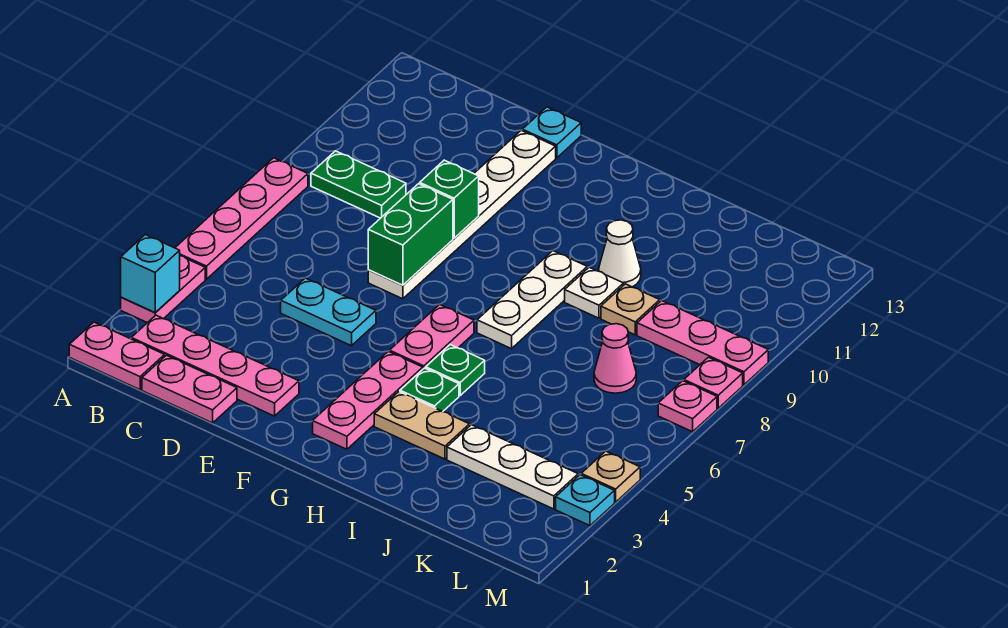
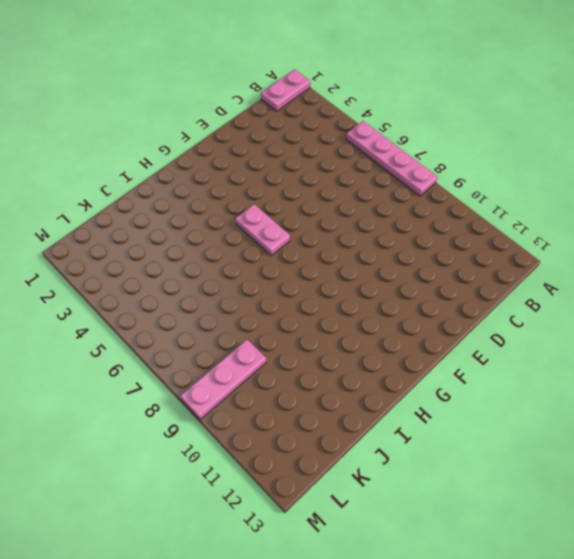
none -> pink plate A3:A4 level 1
none -> pink plate B2:E2 level 1
none -> green plate B9:C9 level 1

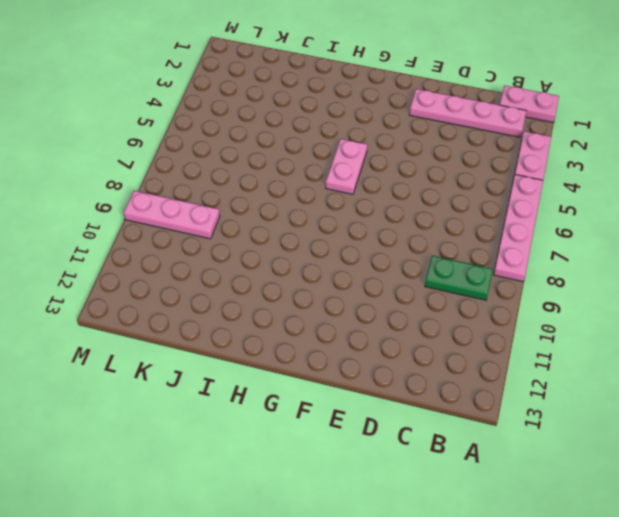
none -> pink plate C1:D1 level 1
none -> cyan plate D5:E5 level 1
none -> white plate E7:E12 level 1

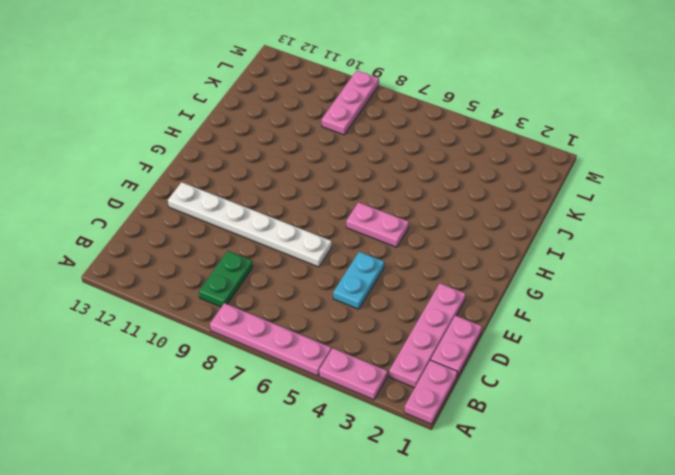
none -> cyan plate E13 level 1
none -> pink plate G2:G4 level 1
none -> tan plate H3:I3 level 1

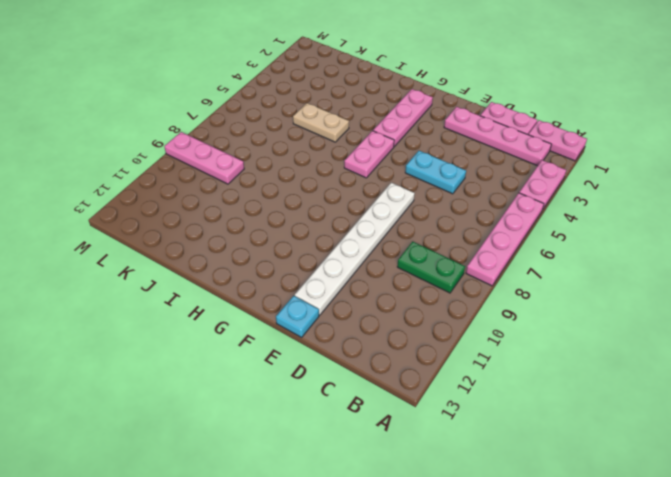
tan plate I5:J5 level 1 -> tan plate H3:I3 level 1
none -> green plate H4 level 1
none -> green plate H5 level 1
none -> white plate H7:H9 level 1

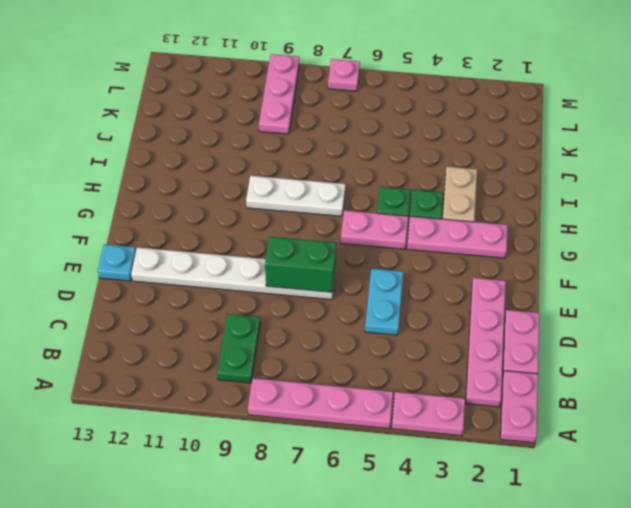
none -> white plate I9 level 1
none -> white cone I10 level 1
none -> white plate J3:L3 level 1

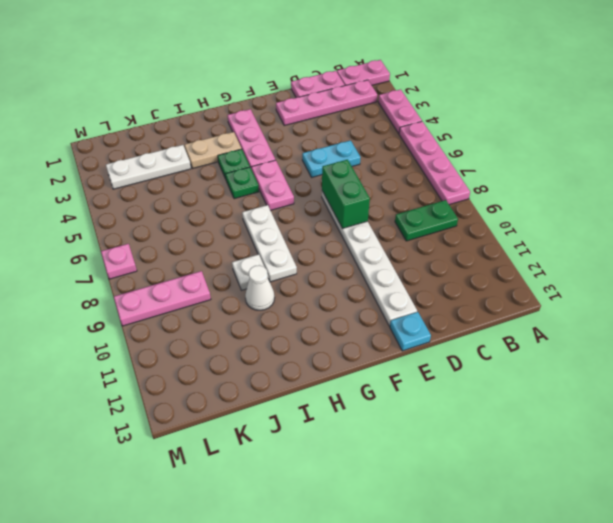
none -> tan plate J9 level 1
none -> pink cone K7 level 1
none -> cyan plate M3 level 1

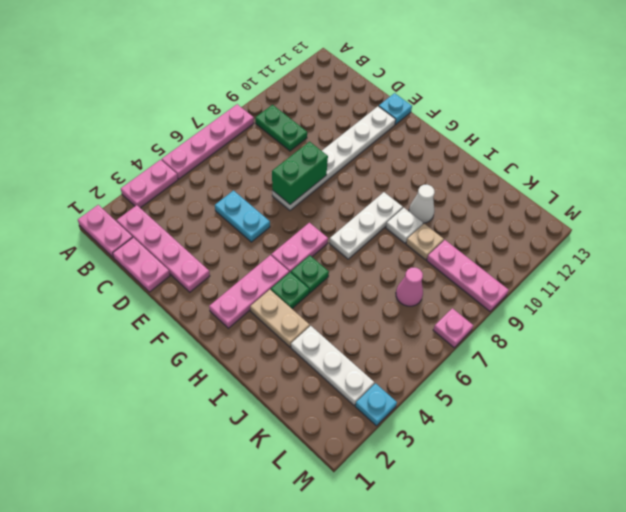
none -> tan plate M4 level 1
none -> pink plate M8 level 1
none -> cyan brick A3 level 2

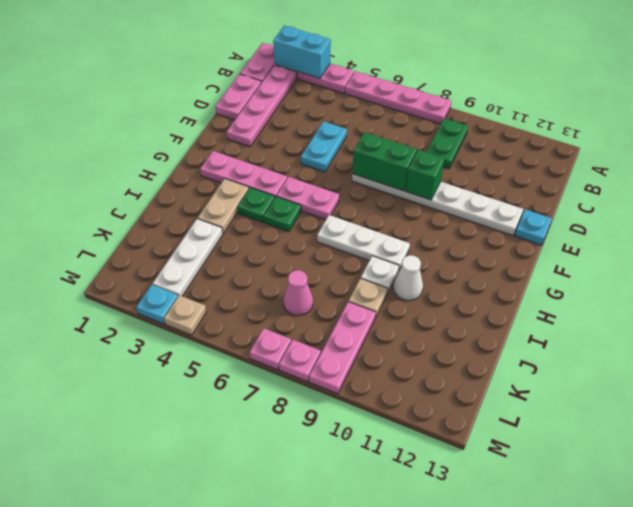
cyan brick A2:A3 level 2 -> cyan brick A3 level 2

